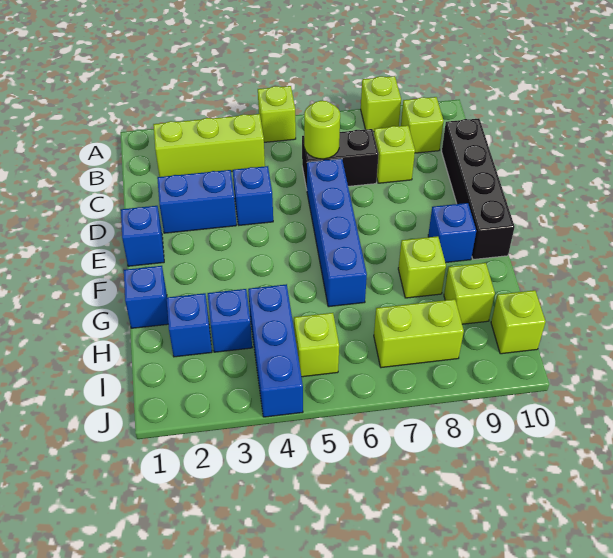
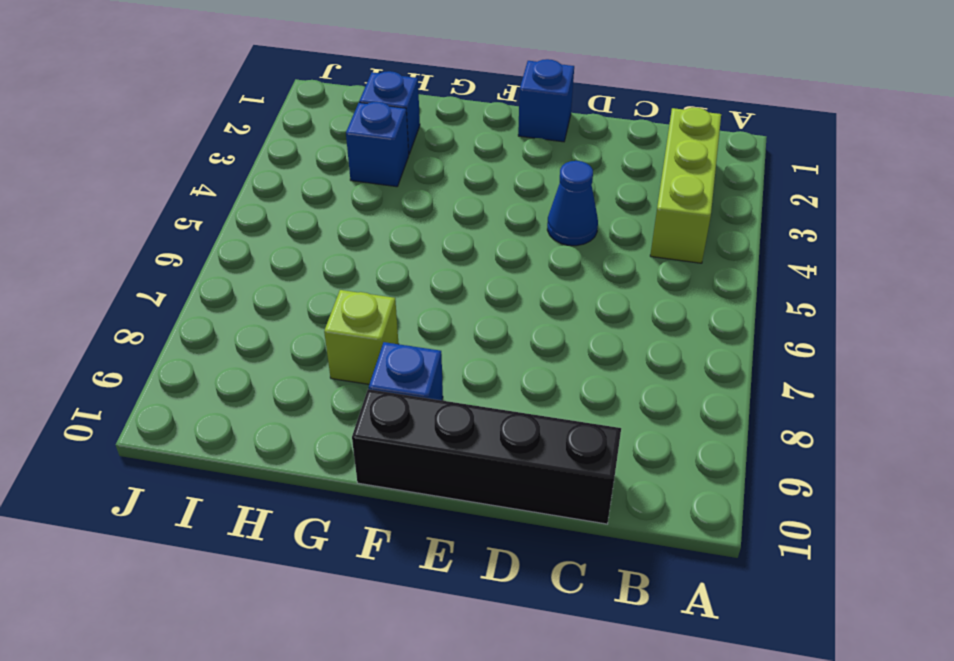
blue cone D4 level 1 -> blue brick D4 level 1
none -> lime brick A5 level 1
none -> lime brick A8 level 1
none -> lime brick B9 level 1

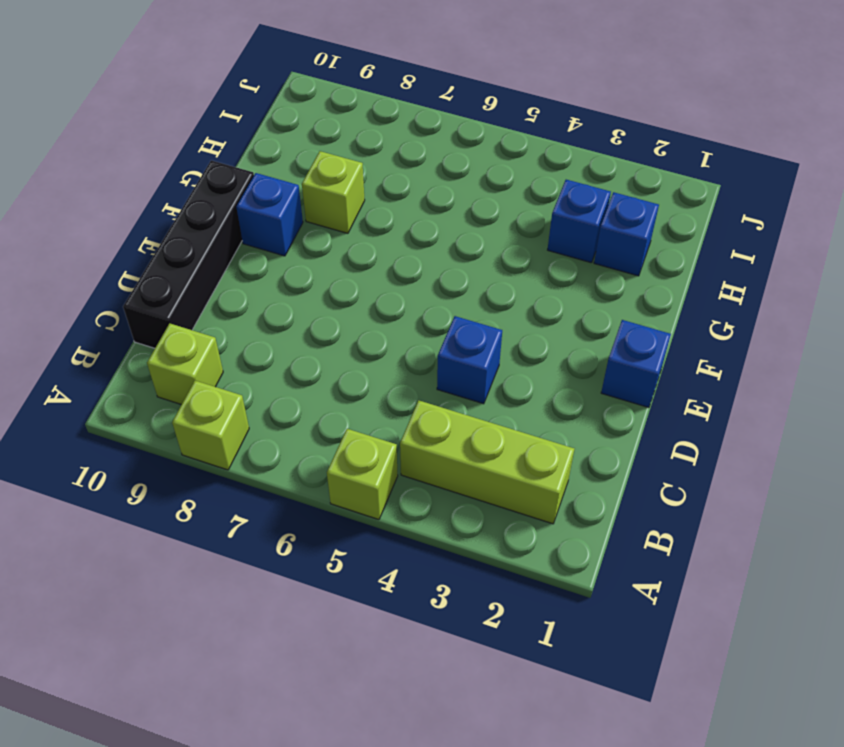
none -> black brick C6:C7 level 1
none -> lime brick C8 level 1
none -> blue brick D2:D3 level 1

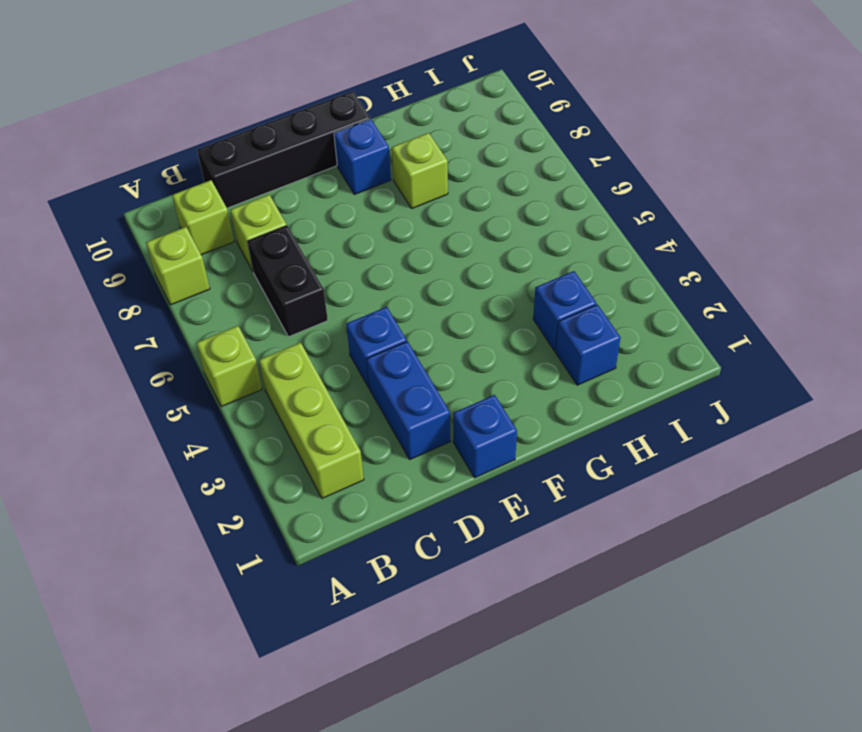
none -> blue brick D6:G6 level 1
none -> blue brick G1 level 1
none -> blue brick H4:J4 level 1

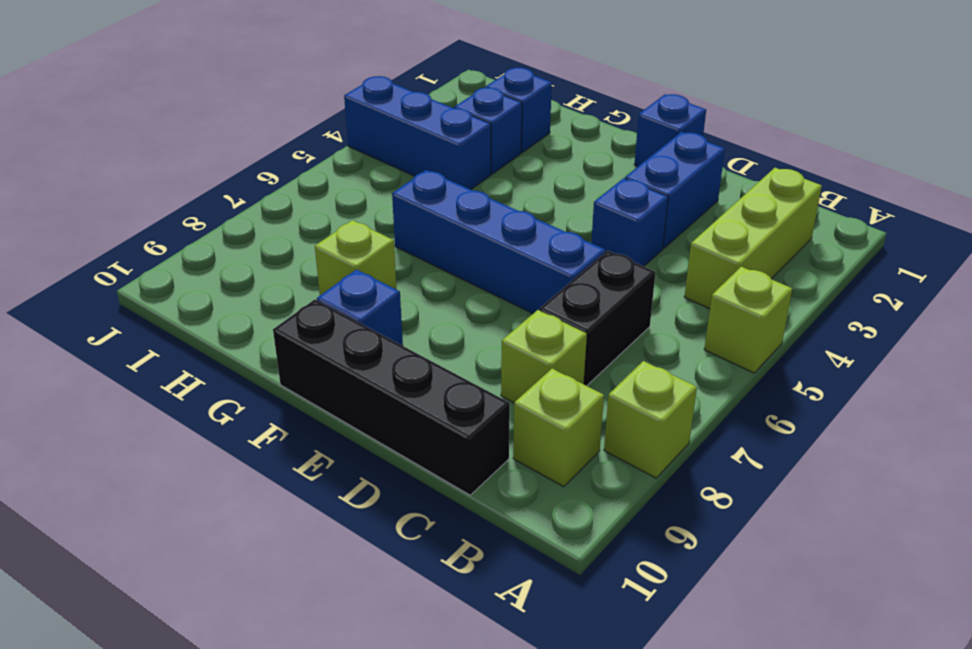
none -> blue brick G1 level 1
none -> lime brick H9 level 1
none -> lime brick I5 level 1

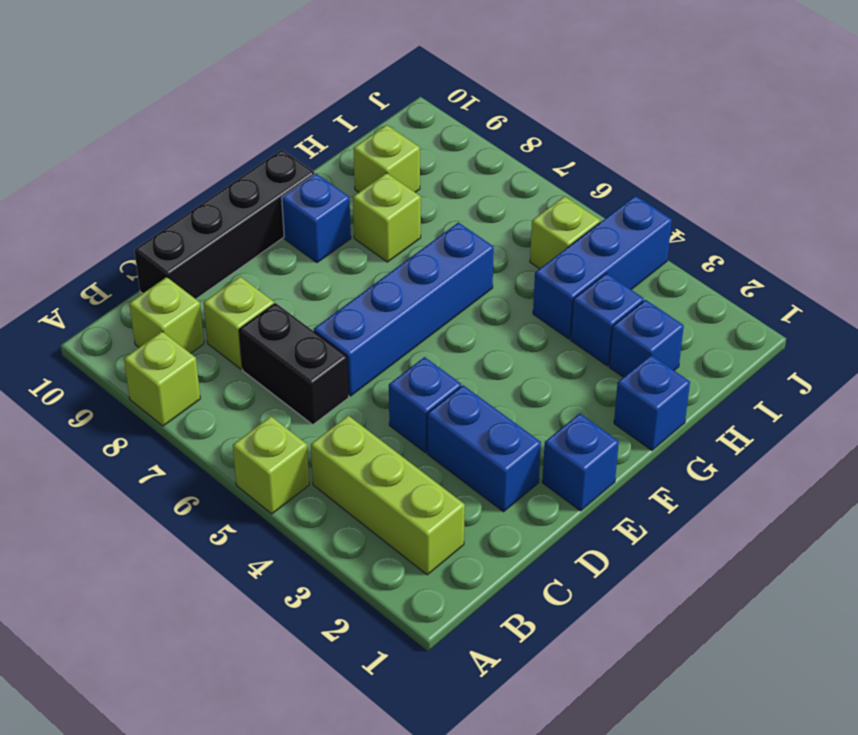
none -> lime brick I7:I8 level 1
none -> lime brick I10 level 1
none -> lime round brick C6 level 2

